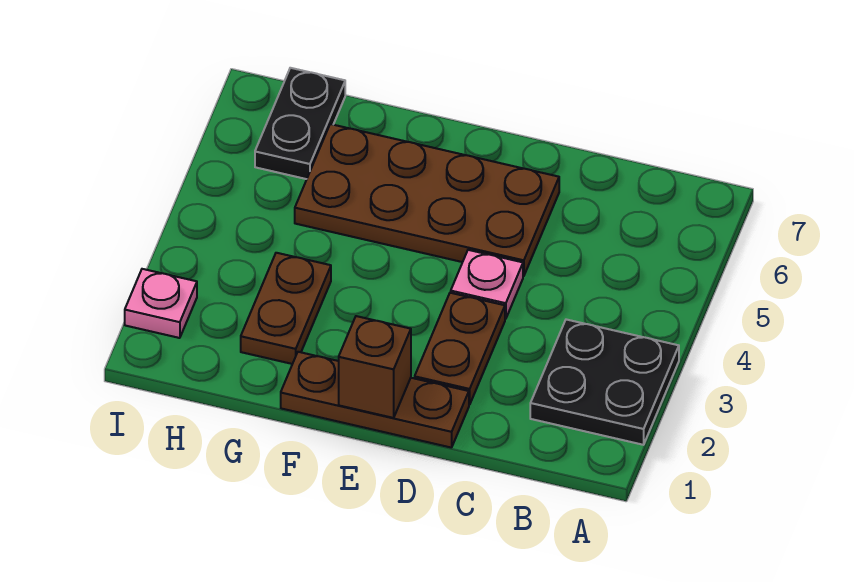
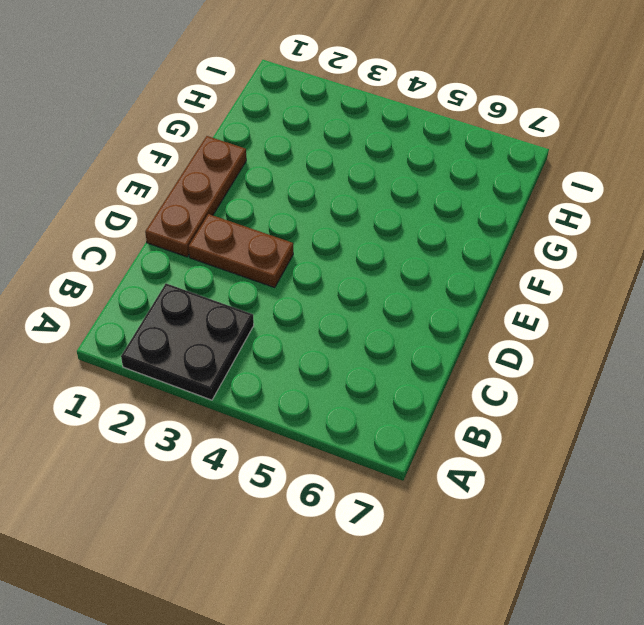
none -> pink plate D4 level 1
none -> brown plate D5:G6 level 1

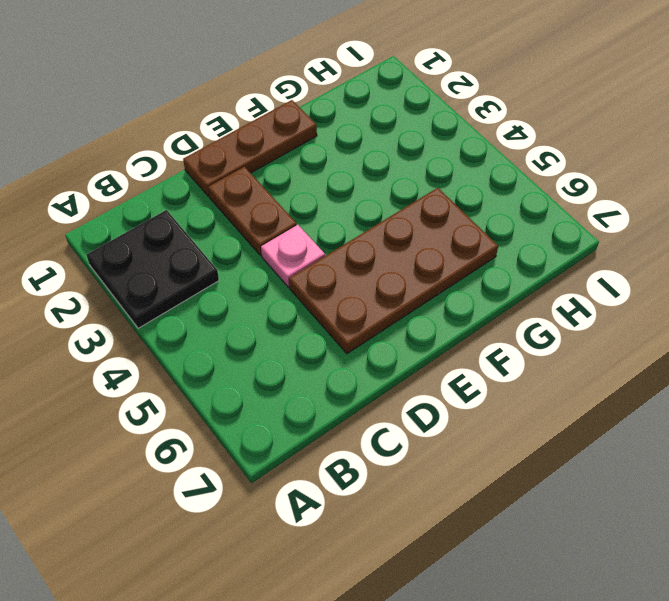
none -> brown plate G2:G3 level 1
none -> black plate H6:H7 level 1

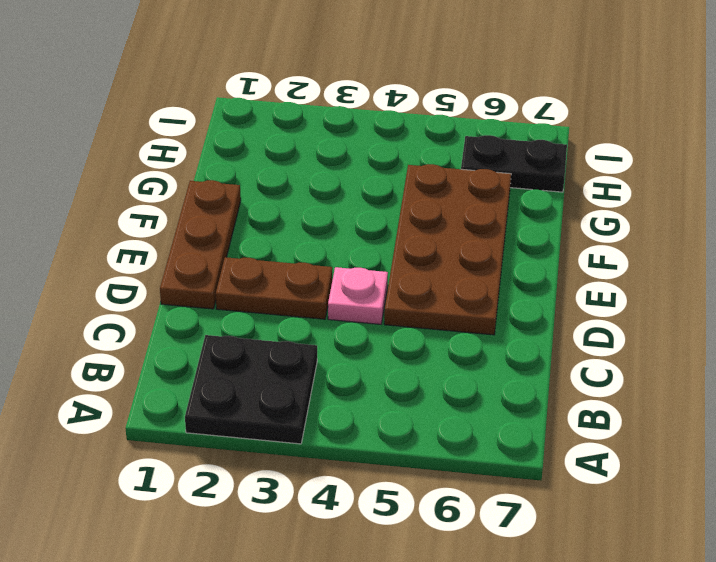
none -> brown plate G2:G3 level 1
none -> pink plate I2 level 1

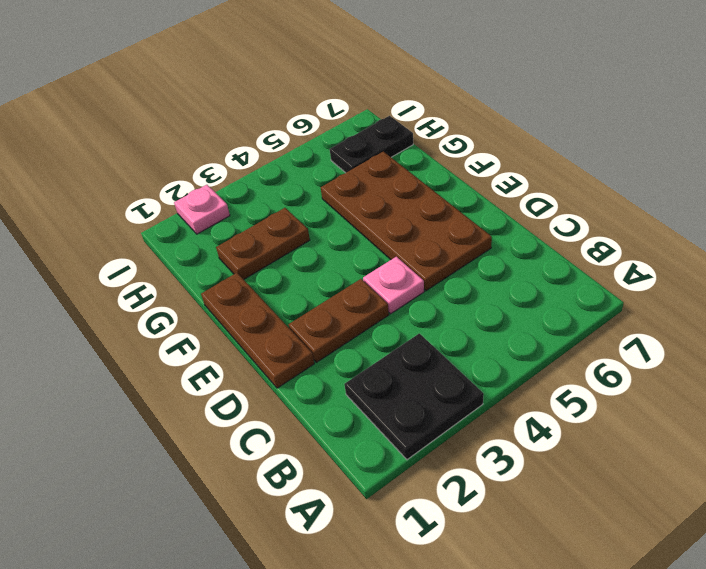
none -> brown brick E1 level 2

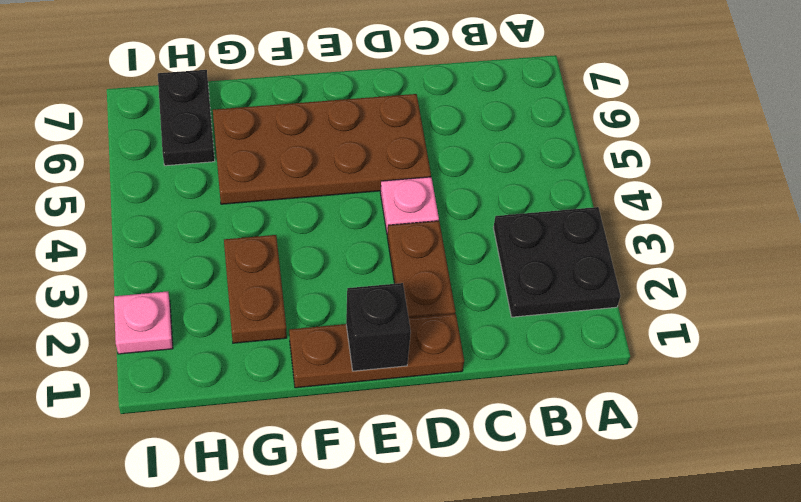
black brick E1 level 2 -> brown brick E1 level 2

